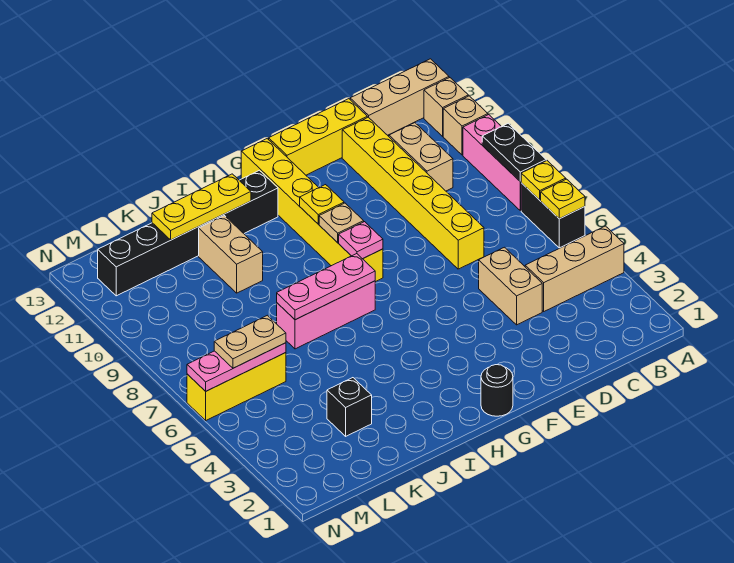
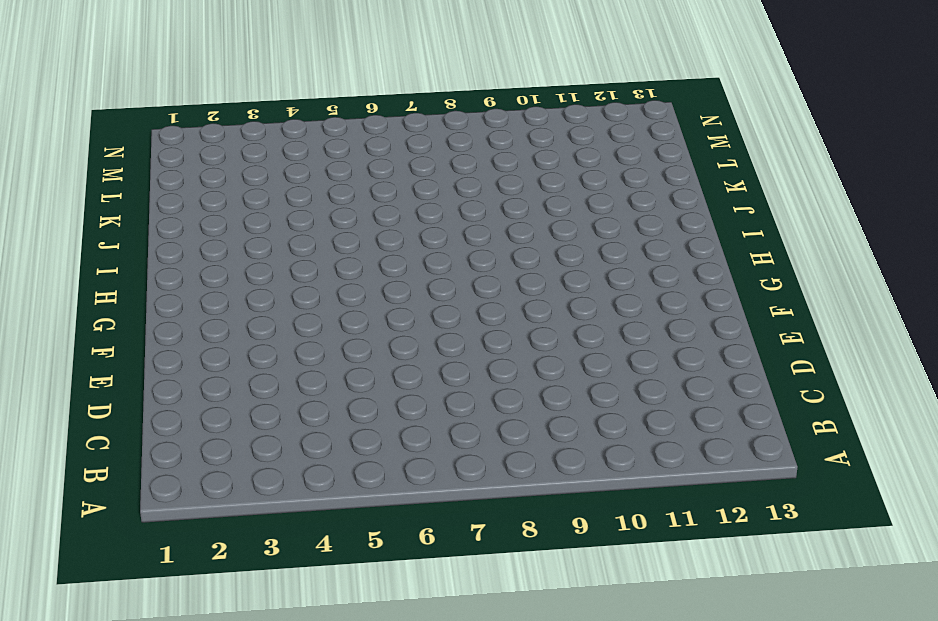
none -> tan brick A4:C4 level 1
none -> black brick A6:A7 level 1
none -> pink brick A8:A10 level 1

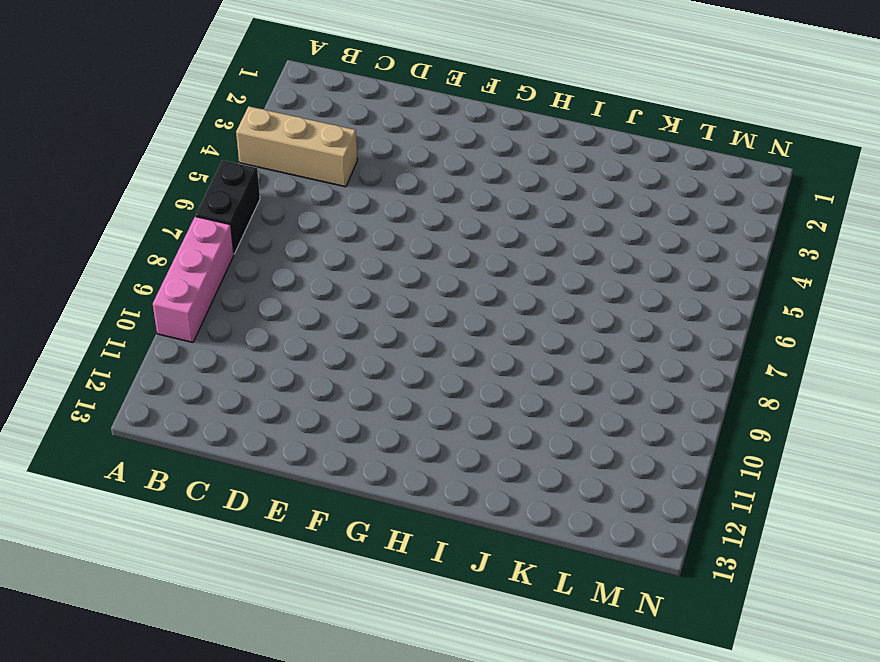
none -> tan brick A11 level 1
none -> tan brick A12 level 1
none -> tan brick A13:C13 level 1

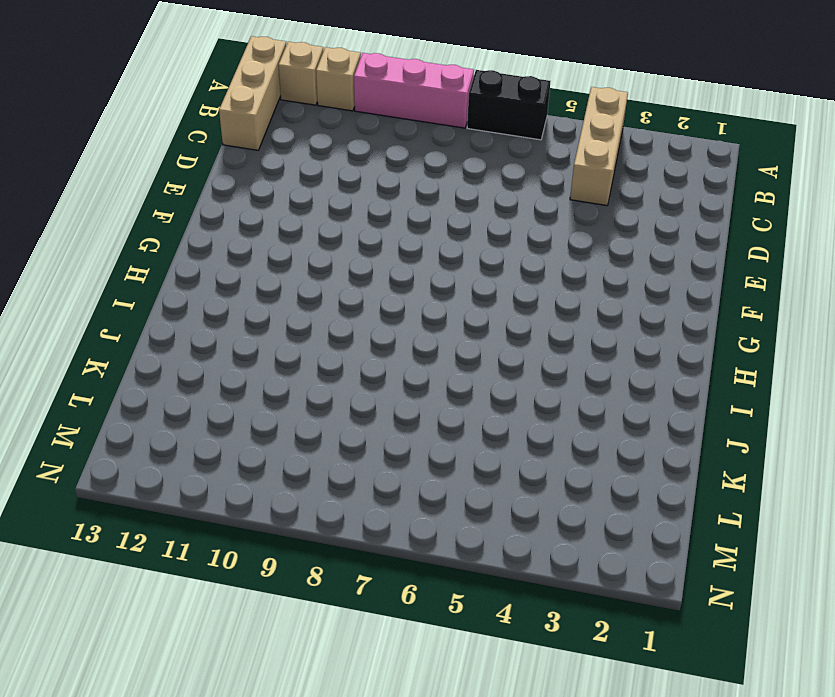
none -> tan brick C10:C11 level 1
none -> tan brick D4:D5 level 1
none -> yellow brick D7:D12 level 1

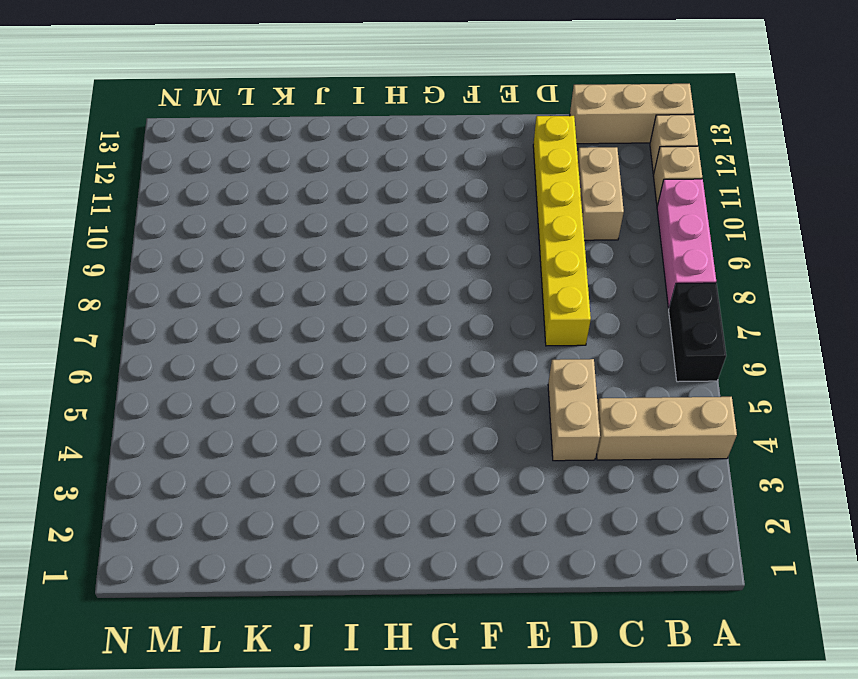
none -> yellow brick D13:F13 level 1
none -> black round brick G1 level 1
none -> yellow brick G8:G13 level 1

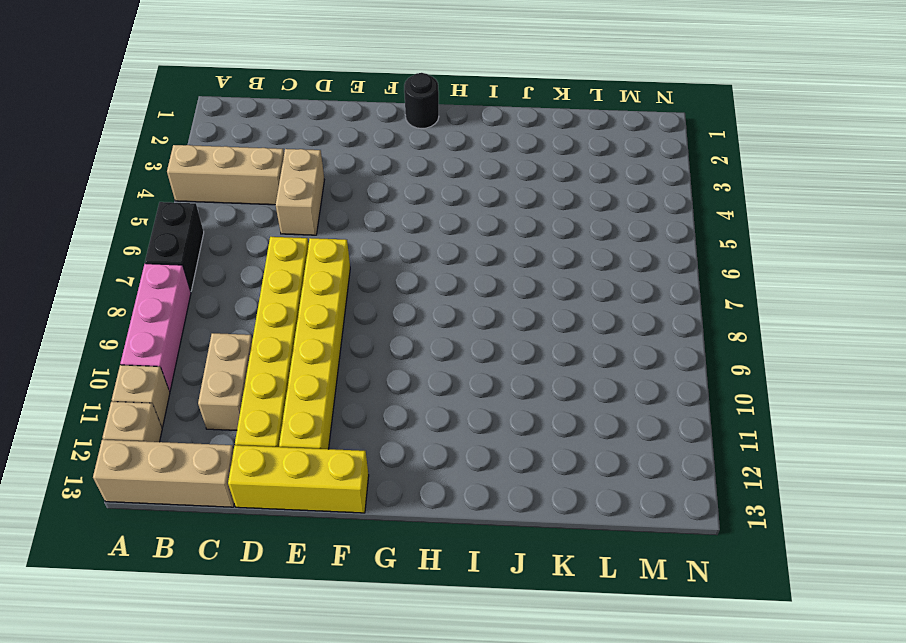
yellow brick E7:E12 level 1 -> yellow brick G8:G13 level 1
none -> pink brick H7:J7 level 1
none -> black brick H12:M12 level 1
none -> tan brick J10:J11 level 1

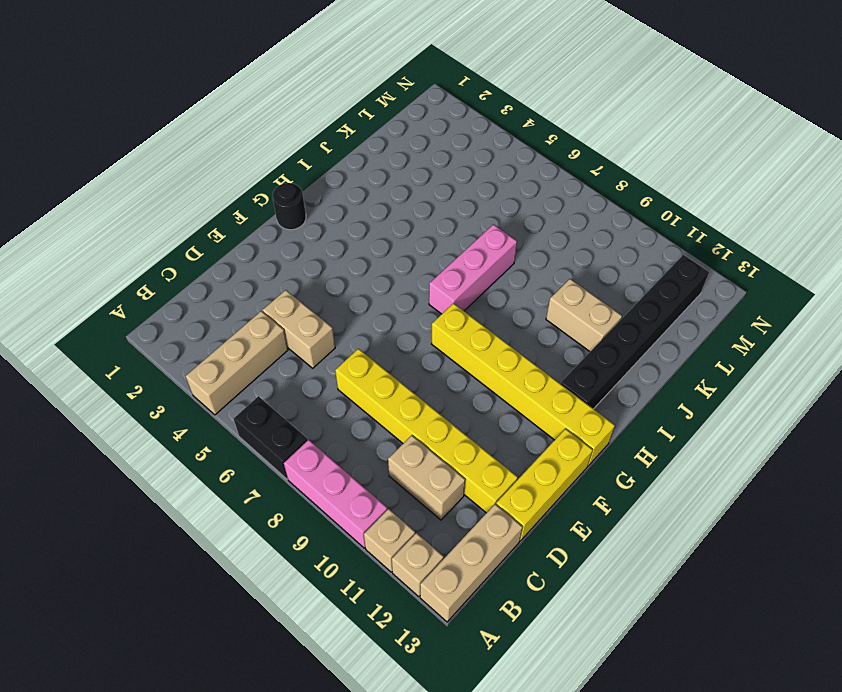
none -> black brick K3 level 1
none -> yellow brick L6:N6 level 1
none -> yellow plate A6 level 2

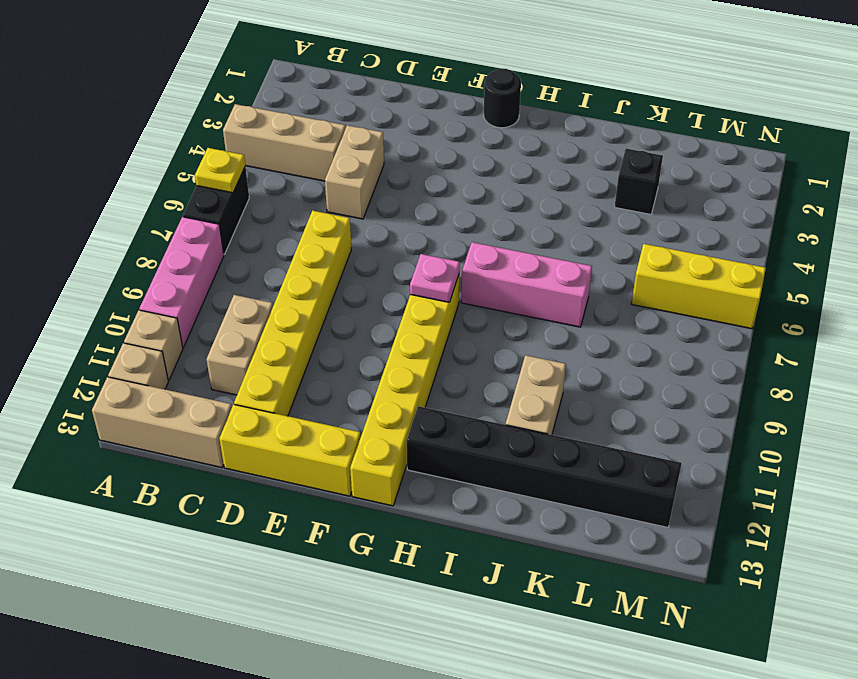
none -> yellow plate A7 level 2
none -> black plate A8:A9 level 2
none -> tan plate G9 level 2

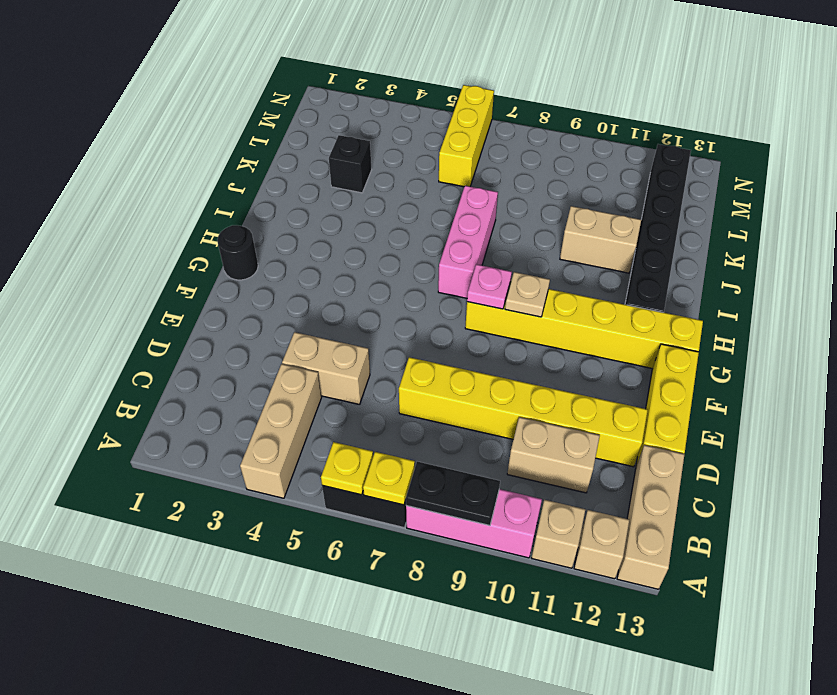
none -> yellow plate G10 level 2
none -> pink plate H7:J7 level 2
none -> yellow plate I12:K12 level 2

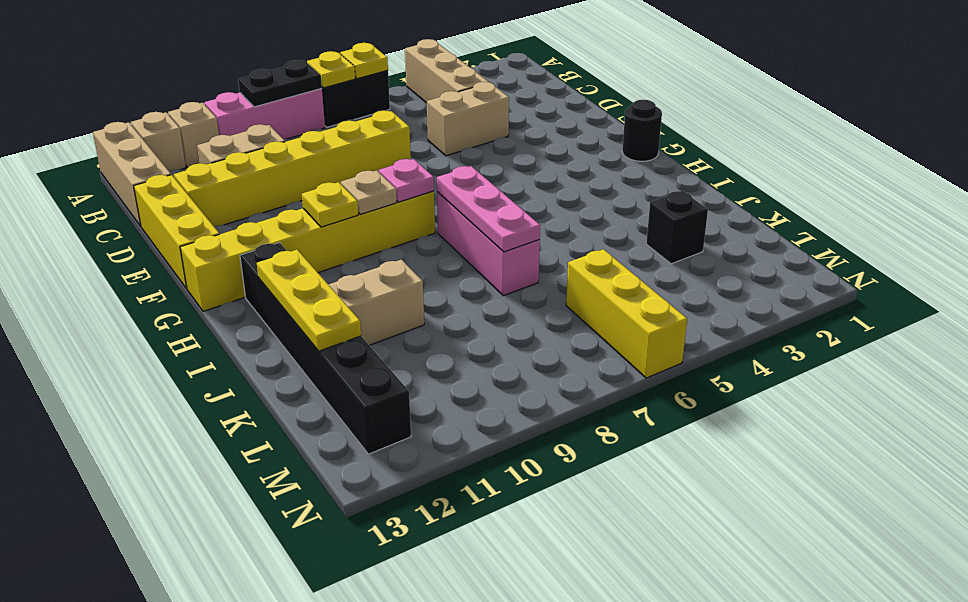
none -> pink plate L6:N6 level 2
none -> tan plate L6:M6 level 3

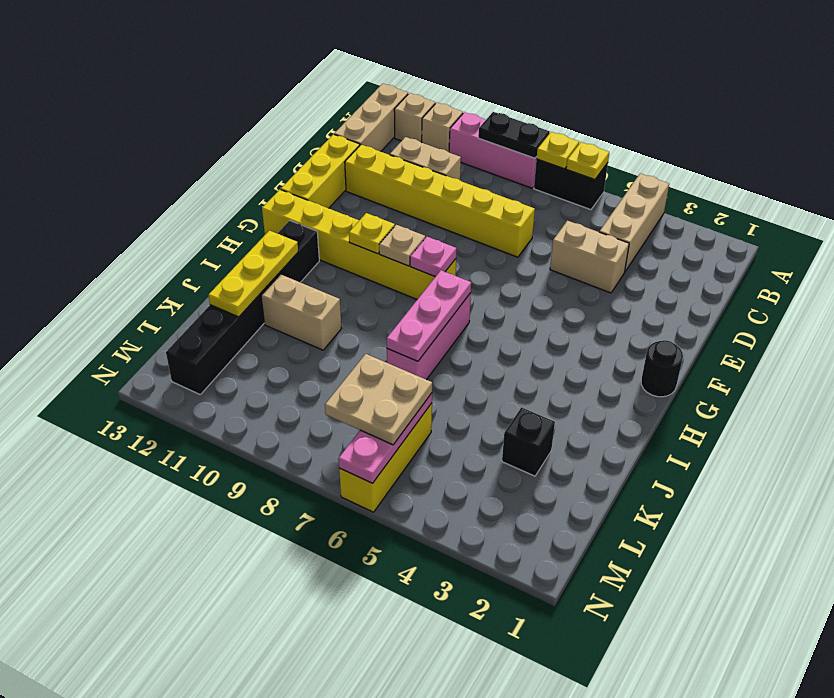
tan plate L6:M7 level 3 -> tan plate L6:M6 level 3

